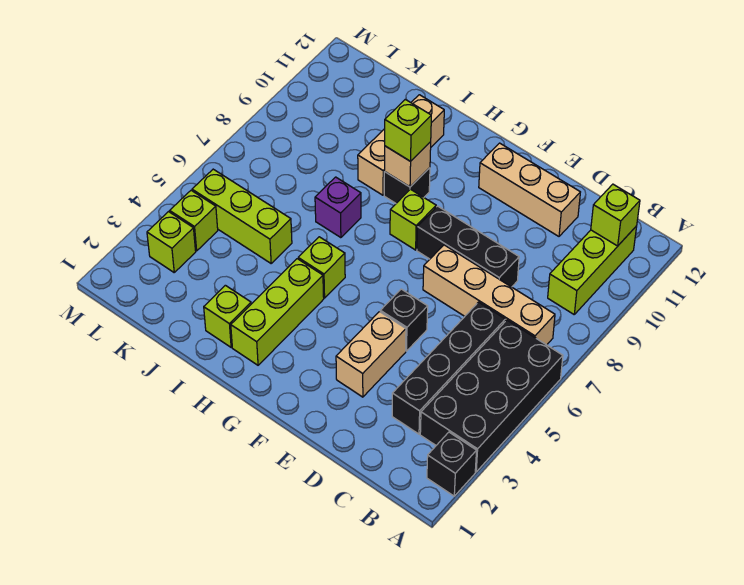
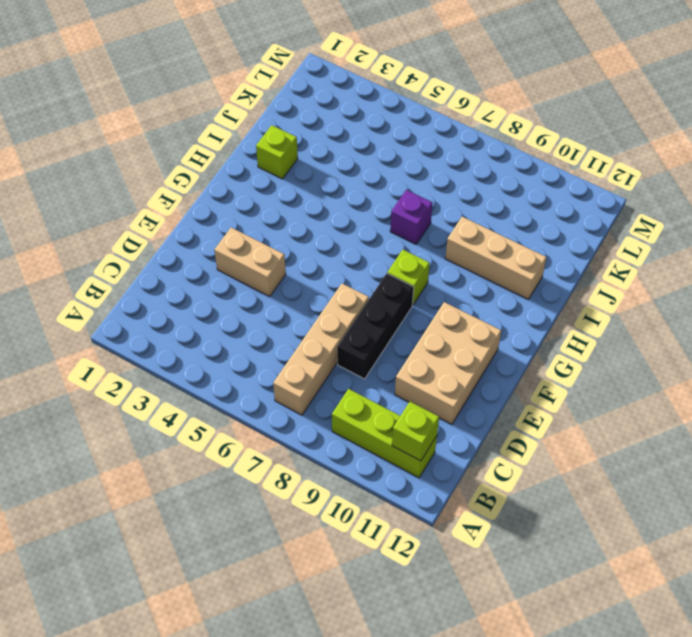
tan brick D10:F11 level 1 -> tan brick D11:F11 level 1
none -> black brick A2 level 1
none -> black brick A3:B6 level 1
none -> black brick C3:C6 level 1

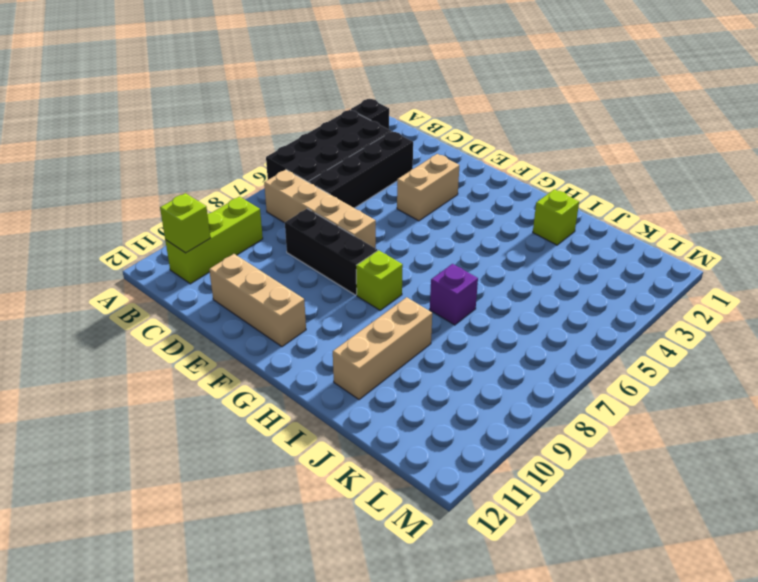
none -> black brick E5 level 1
none -> lime brick H2:H4 level 1
none -> lime brick H5 level 1

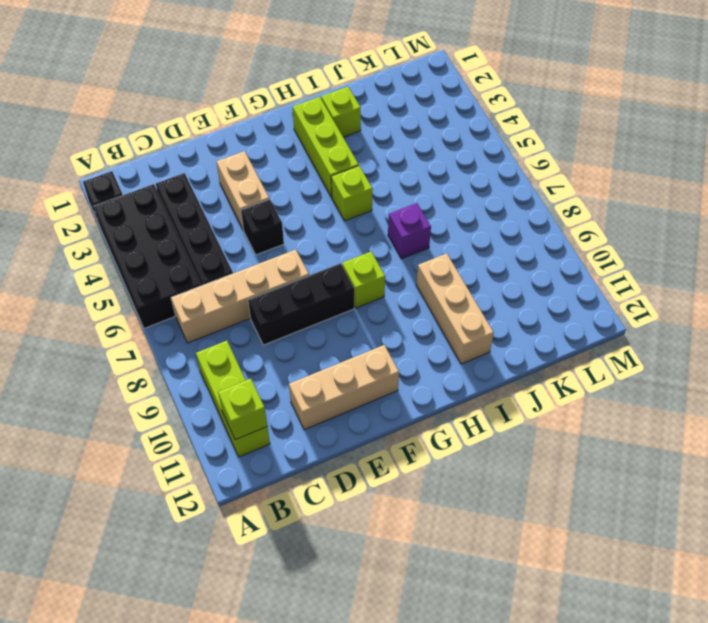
none -> black brick H9 level 1
none -> lime brick J5:L5 level 1
none -> lime brick L3 level 1

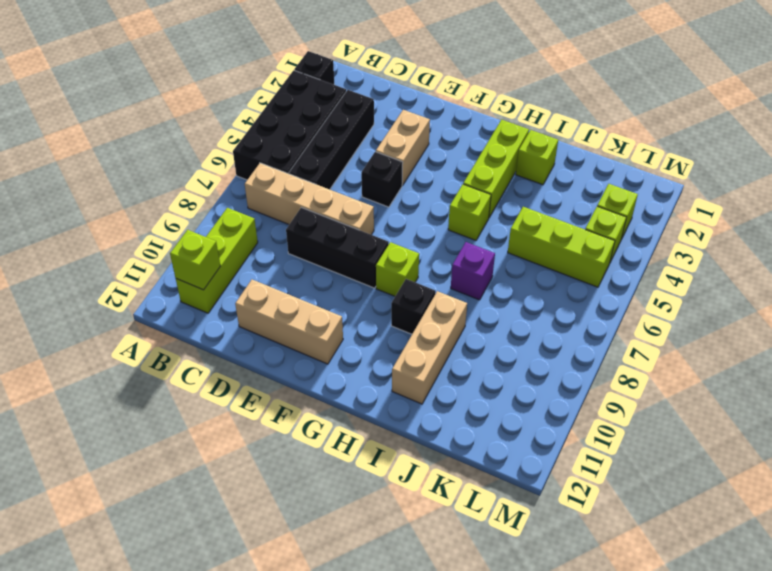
none -> tan brick H9 level 2
none -> lime brick H9 level 3

